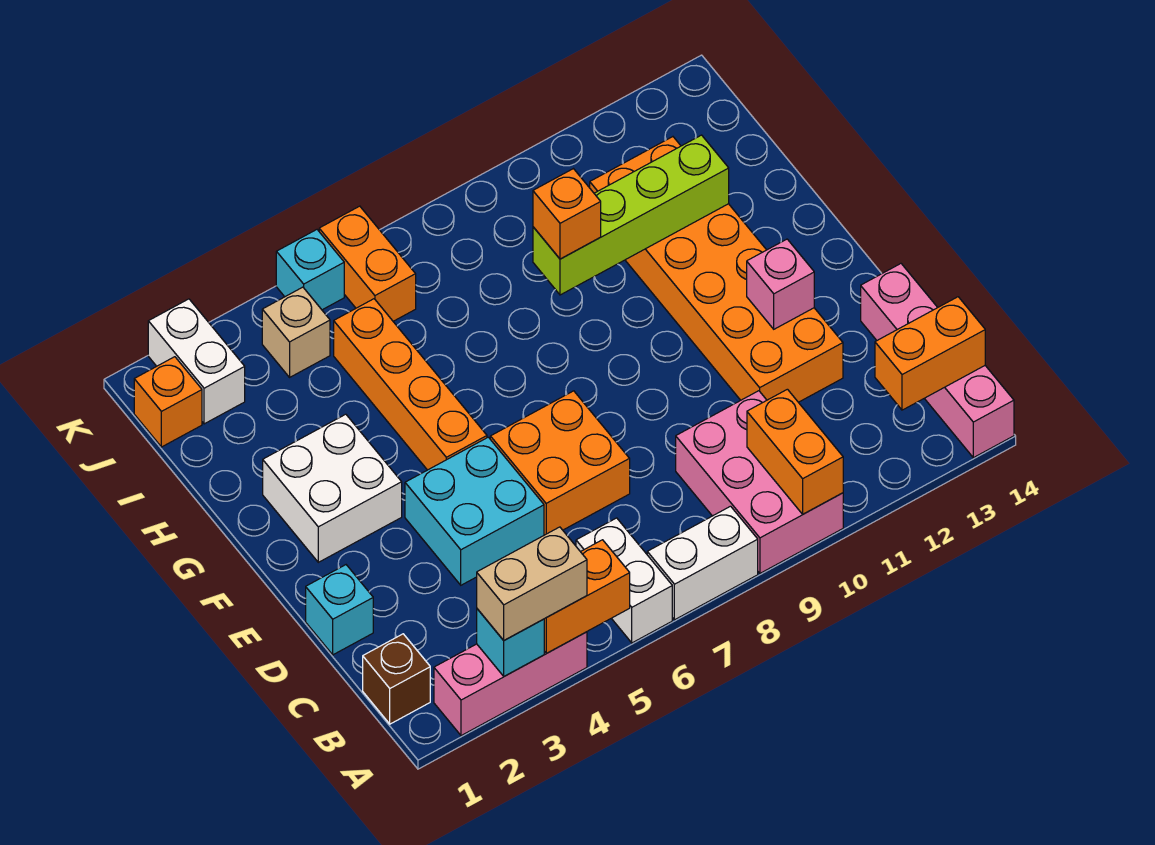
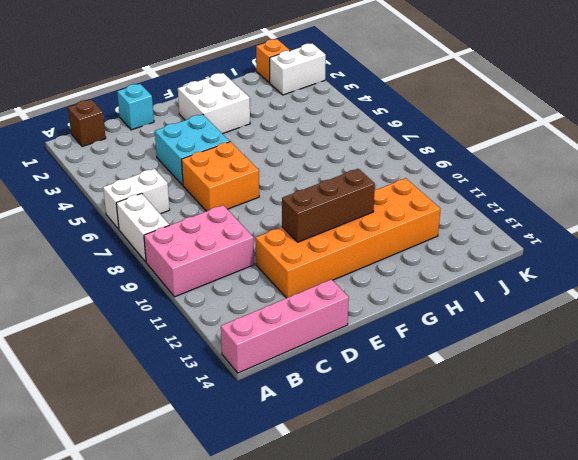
brown brick E11:G11 level 2 -> none
none -> pink brick A2:A4 level 1
none -> orange brick F5:I5 level 1
none -> tan brick J4 level 1

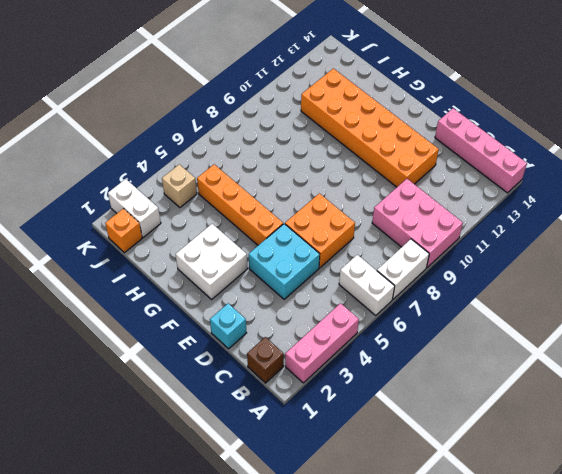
none -> orange brick J6:K6 level 1
none -> cyan brick K5 level 1
none -> cyan brick A3 level 2

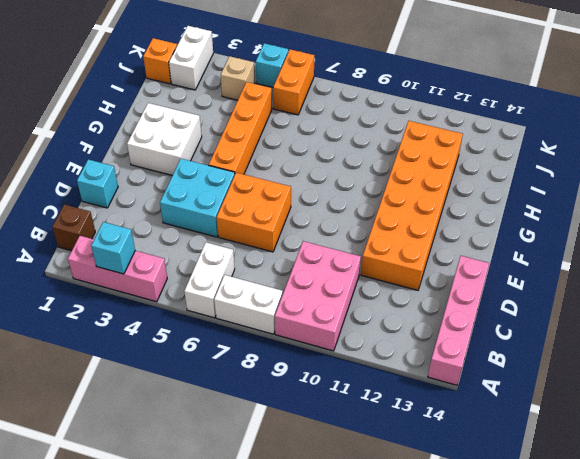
none -> orange brick A4:A5 level 2
none -> orange brick A10:B10 level 2
none -> orange brick B13:B14 level 2

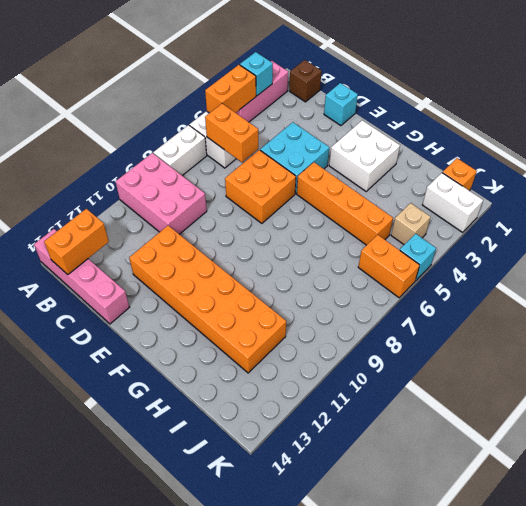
orange brick B6:C6 level 2 -> orange brick A10:B10 level 2
none -> pink brick E12 level 2
none -> lime brick H9:H12 level 2
none -> tan brick A3:A4 level 3

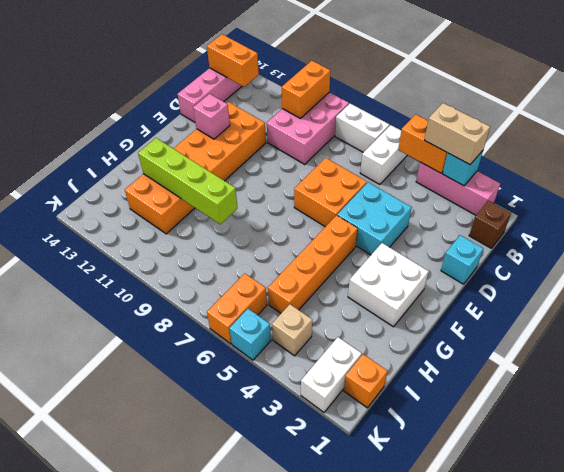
none -> orange brick H9 level 3

